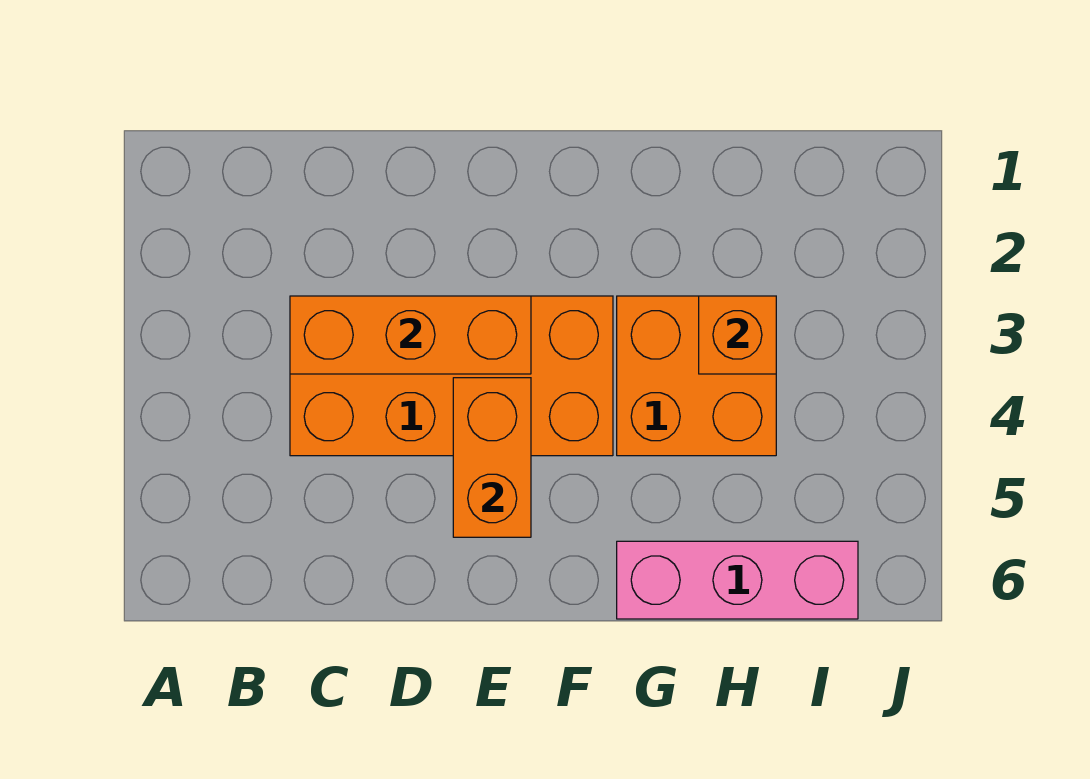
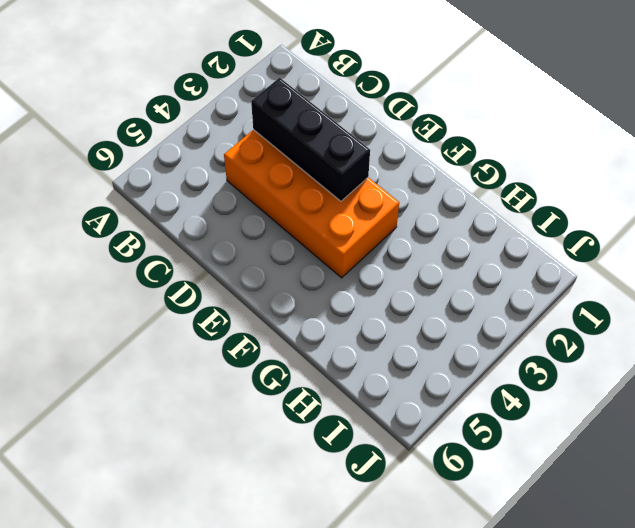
black brick C3:E3 level 2 -> orange brick C3:E3 level 2
none -> orange brick G3:H4 level 1
none -> pink brick G6:I6 level 1

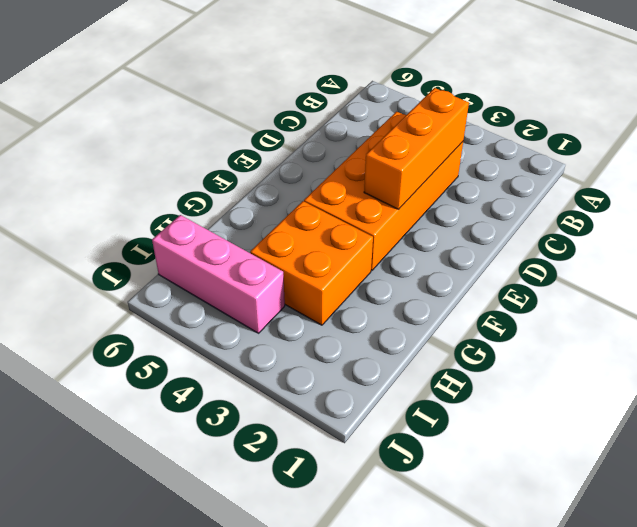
pink brick I4:I6 level 1 -> pink brick G6:I6 level 1
none -> orange brick E4:E5 level 2
none -> orange brick H3 level 2

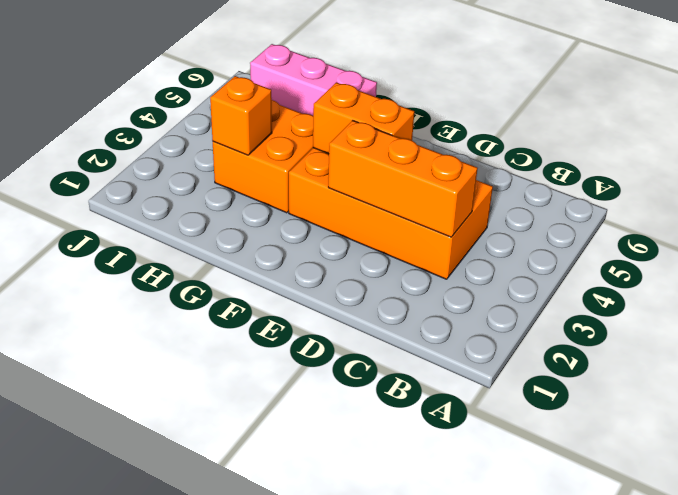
orange brick E4:F4 level 2 -> orange brick E4:E5 level 2

